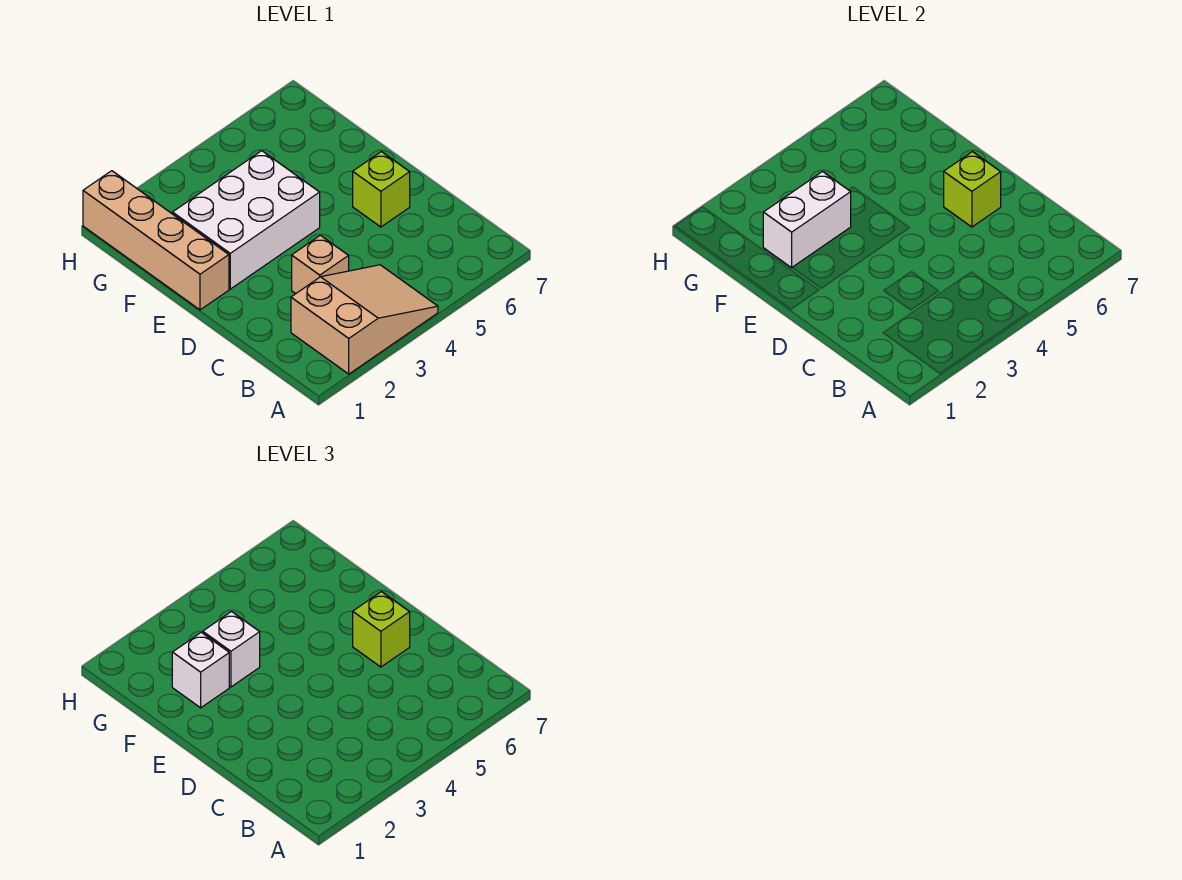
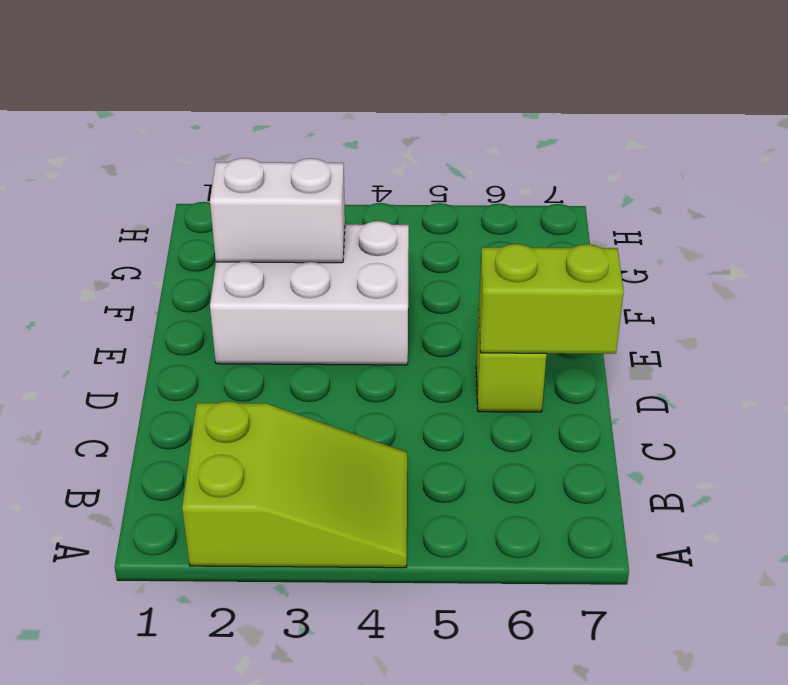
lime slope A2:B4 level 1 top 2 -> tan slope A2:B4 level 1 top 2
lime brick D6:D7 level 2 -> lime brick D6 level 2
none -> tan brick C3 level 1
none -> tan brick E1:H1 level 1

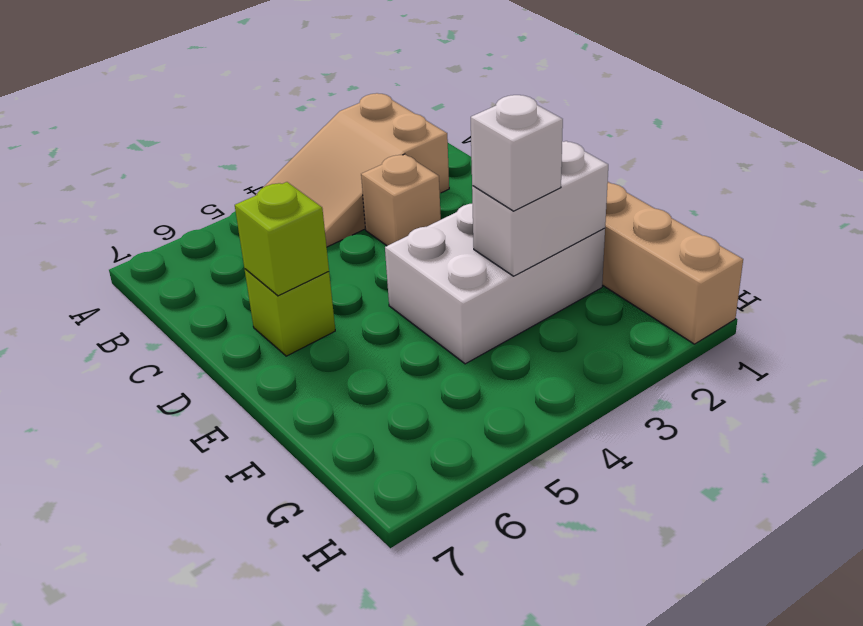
none -> lime brick D6 level 3
none -> white brick F2 level 3

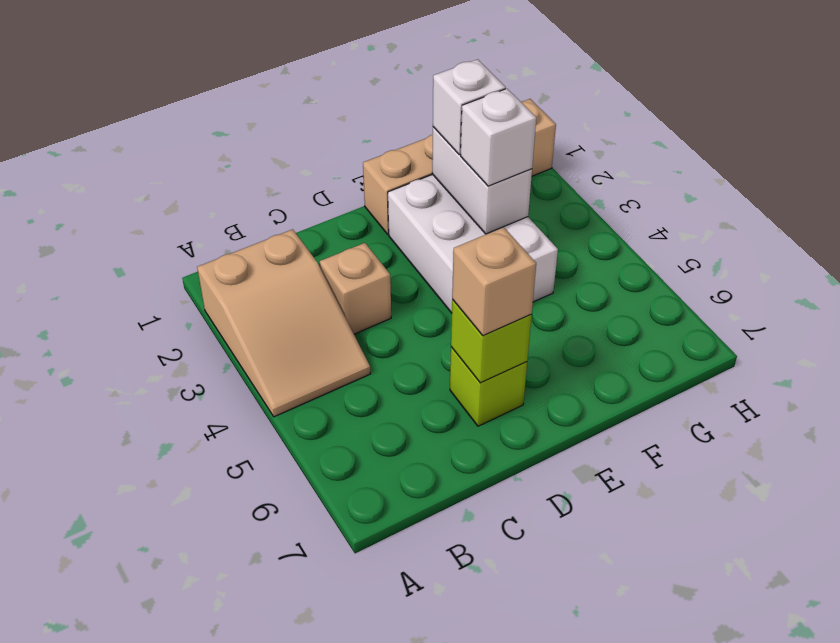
tan brick D6 level 3 -> lime brick D6 level 3

